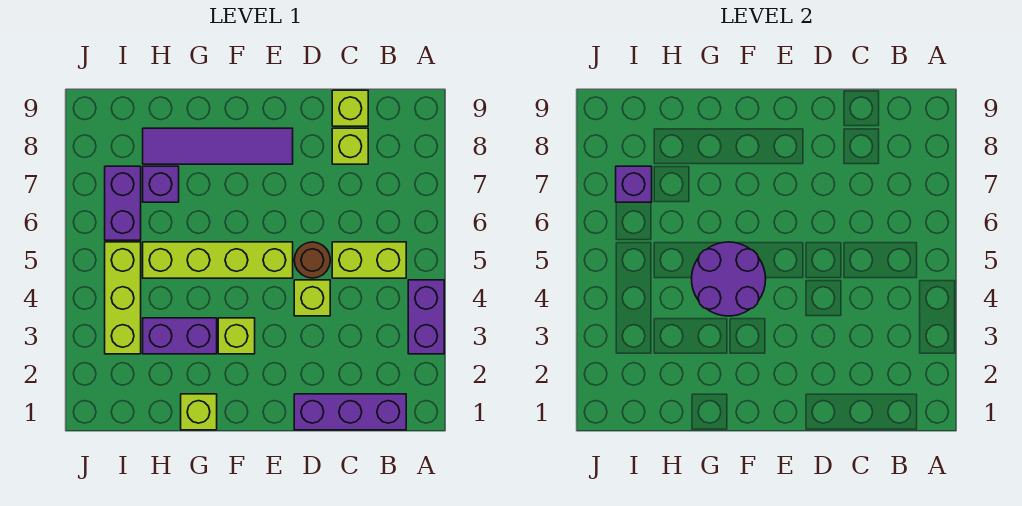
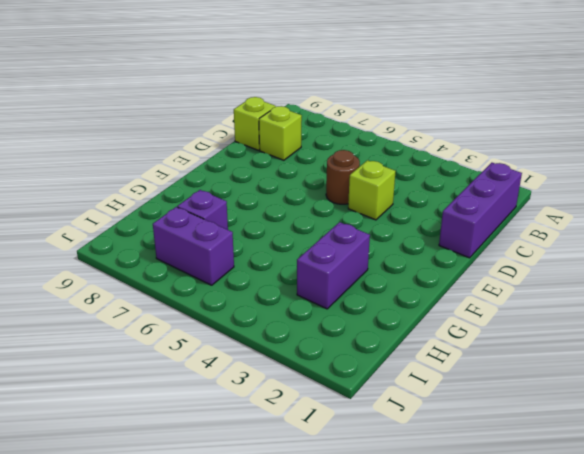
none -> purple brick A3:A4 level 1
none -> lime brick B5:C5 level 1
none -> lime brick E5:H5 level 1

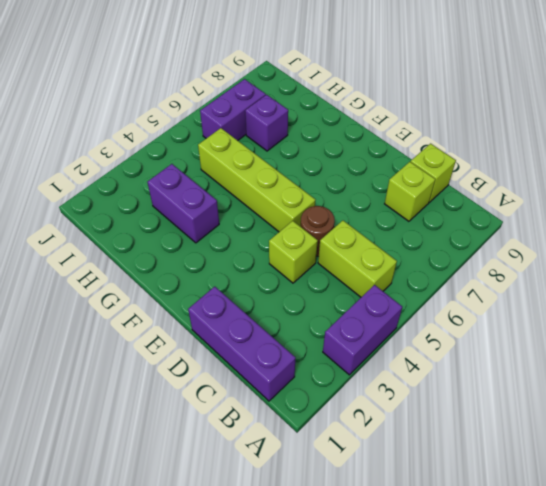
none -> purple tile E8:H8 level 1
none -> lime brick F3 level 1
none -> lime brick G1 level 1

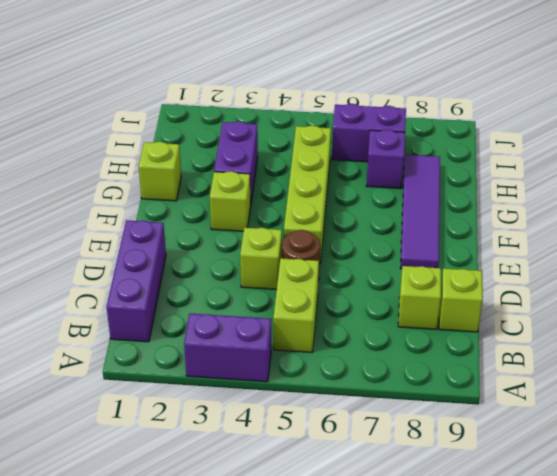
none -> lime brick I3:I5 level 1
none -> purple round brick F4:G5 level 2
none -> purple brick I7 level 2

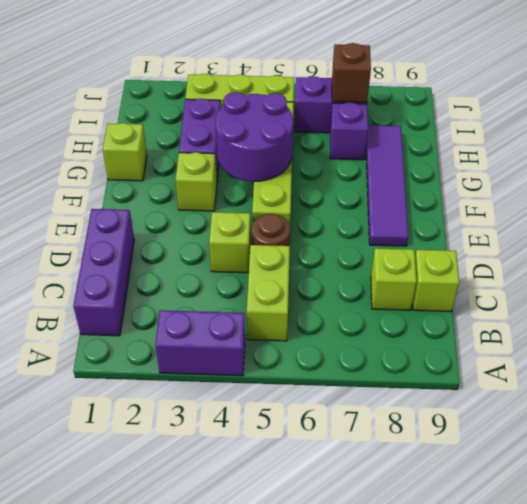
brown brick I7 level 2 -> purple brick I7 level 2

